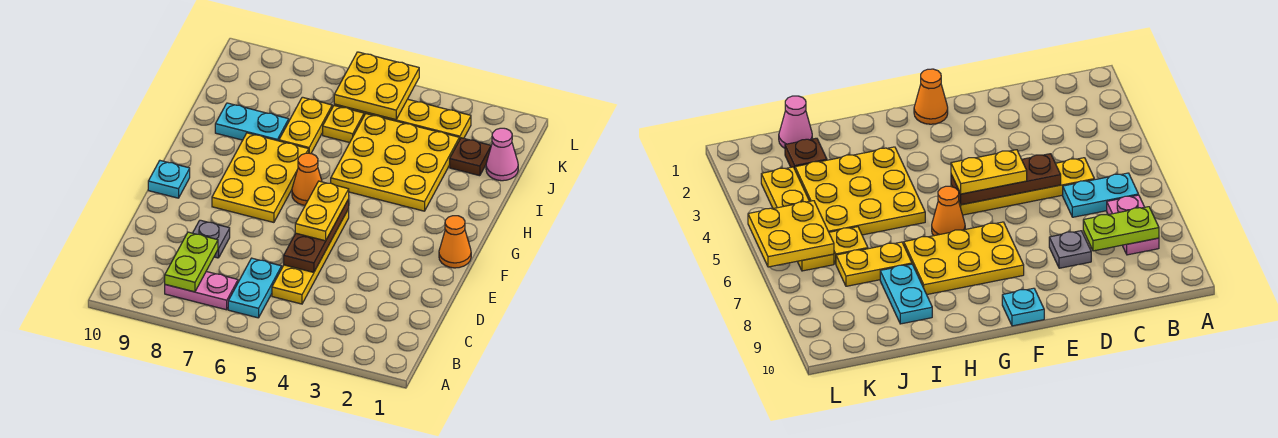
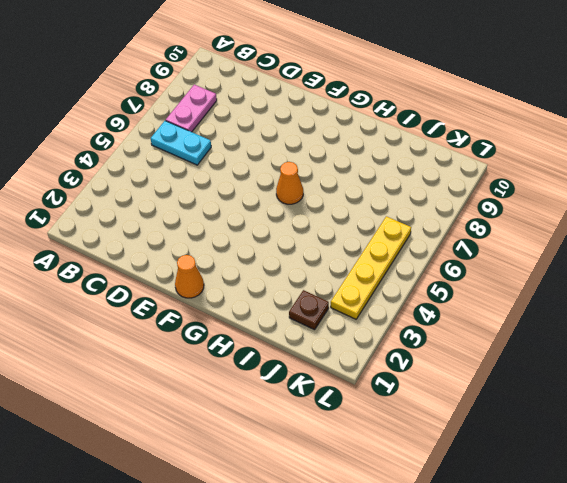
none -> yellow plate C5:F5 level 1
none -> grey plate D8 level 1
none -> yellow plate F7:H8 level 1

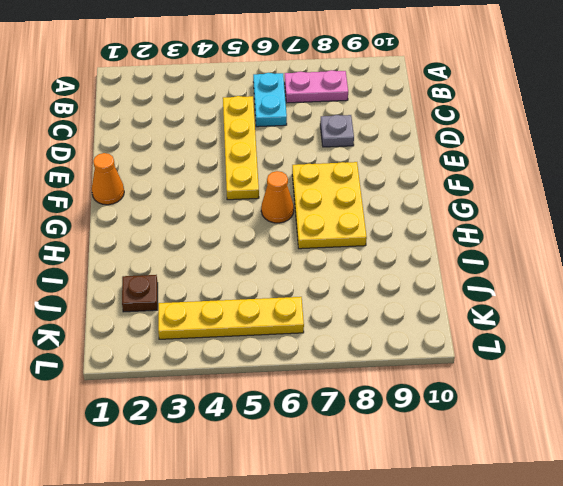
none -> cyan plate F10 level 1
none -> yellow plate H3:J5 level 1
none -> yellow plate I7:J7 level 1

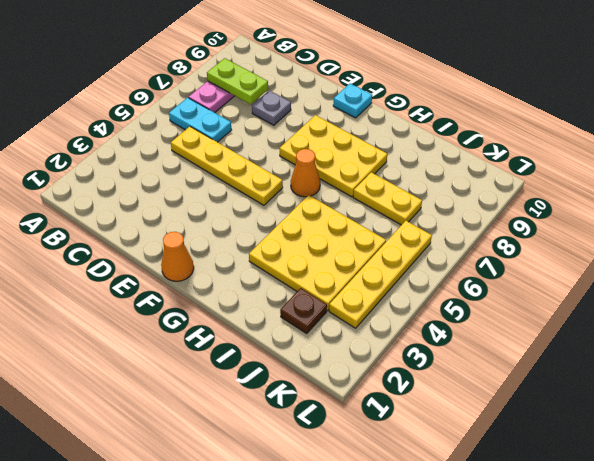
none -> cyan plate I8:I9 level 1
none -> pink cone J1 level 1
none -> yellow plate J6 level 1

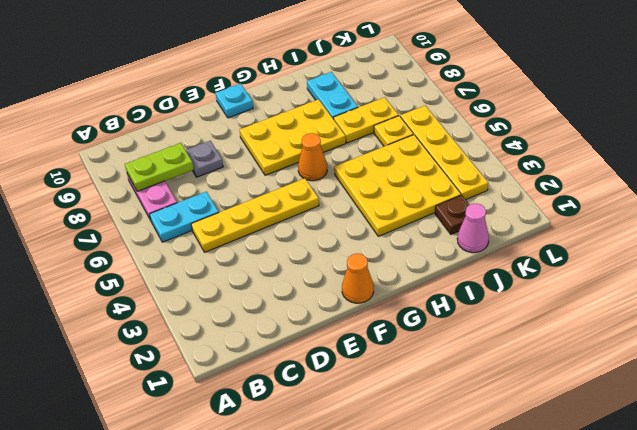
none -> brown plate D5:F5 level 2
none -> yellow plate K5:L6 level 2
none -> yellow plate E5:F5 level 3

